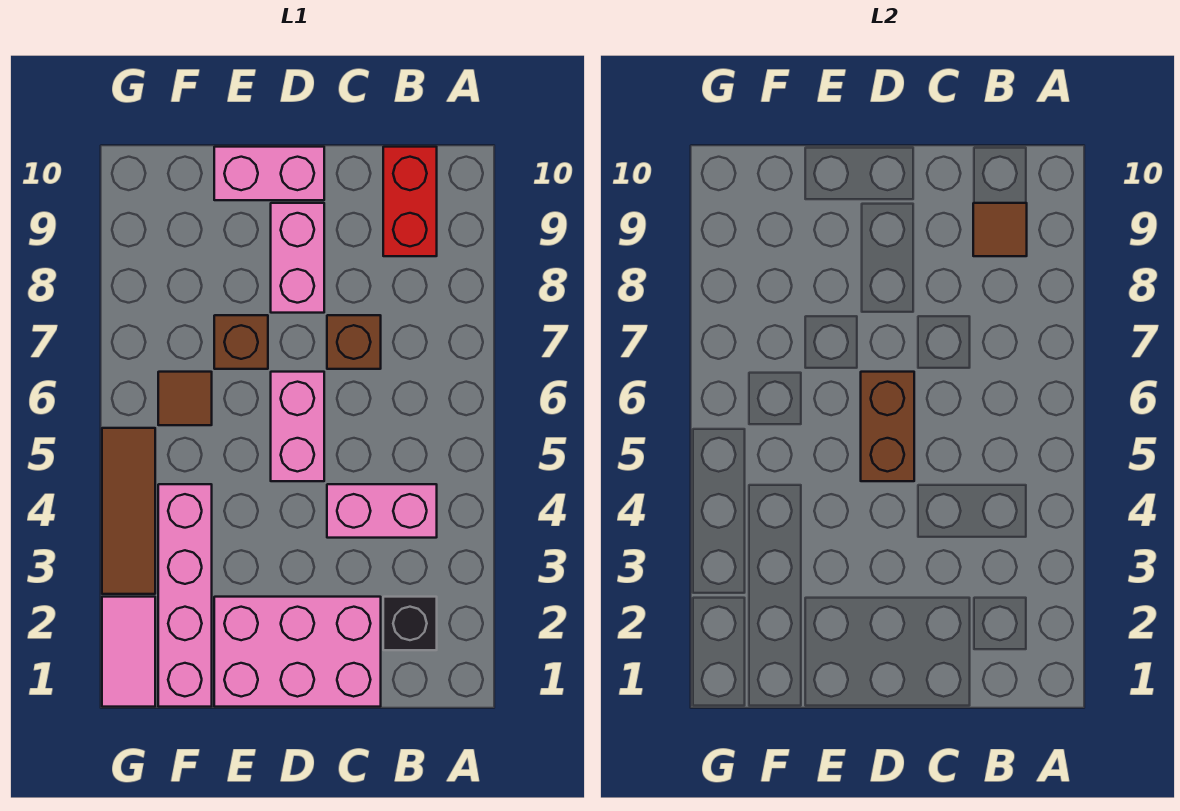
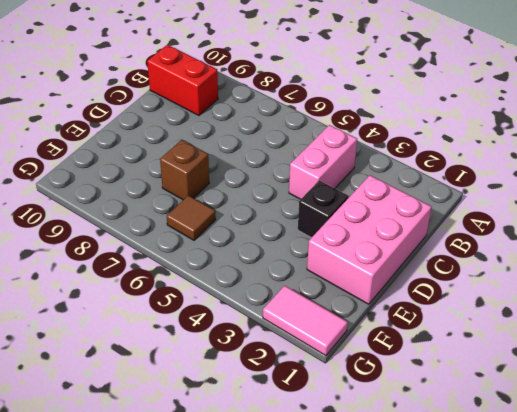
black brick D3 level 1 -> black brick B2 level 1
none -> brown brick C7 level 1
none -> pink brick D5:D6 level 1
none -> pink brick D8:D9 level 1

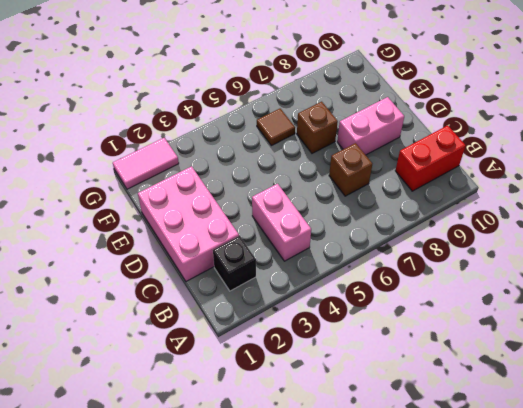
none -> pink brick D5:D6 level 1
none -> pink brick D10:E10 level 1
none -> pink brick F1:F4 level 1

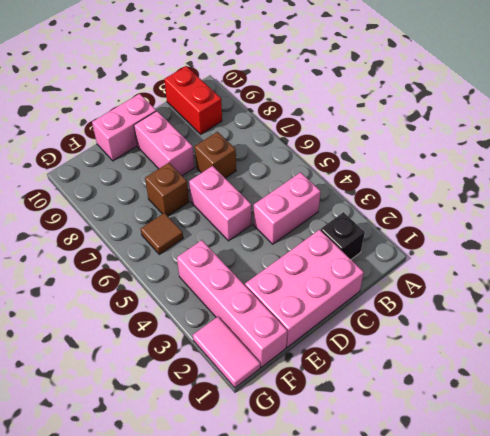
none -> brown tile G3:G5 level 1
none -> brown tile B9 level 2
none -> brown brick D5:D6 level 2

